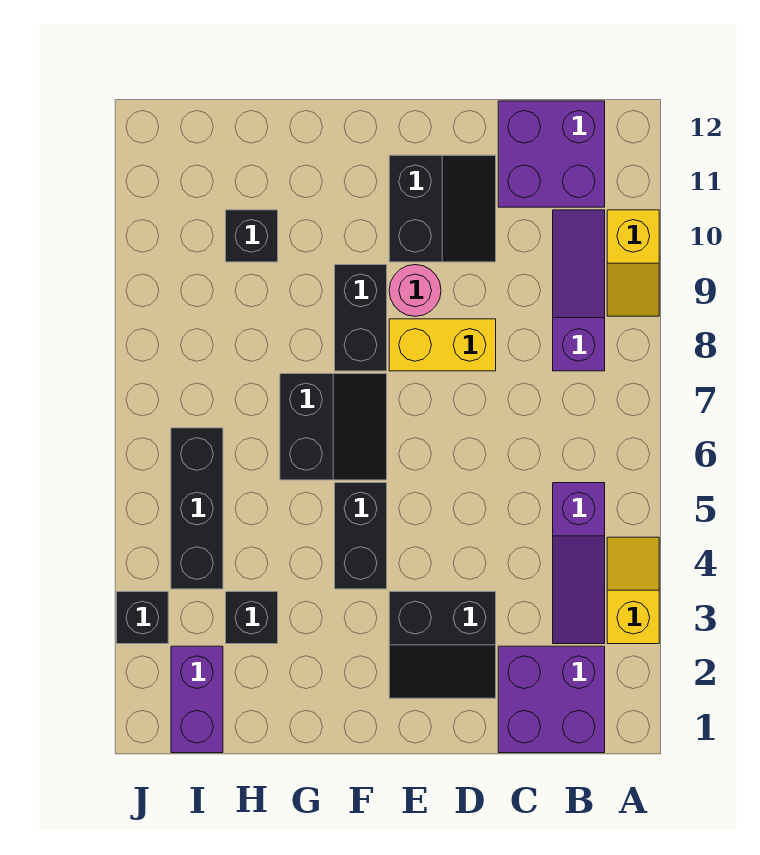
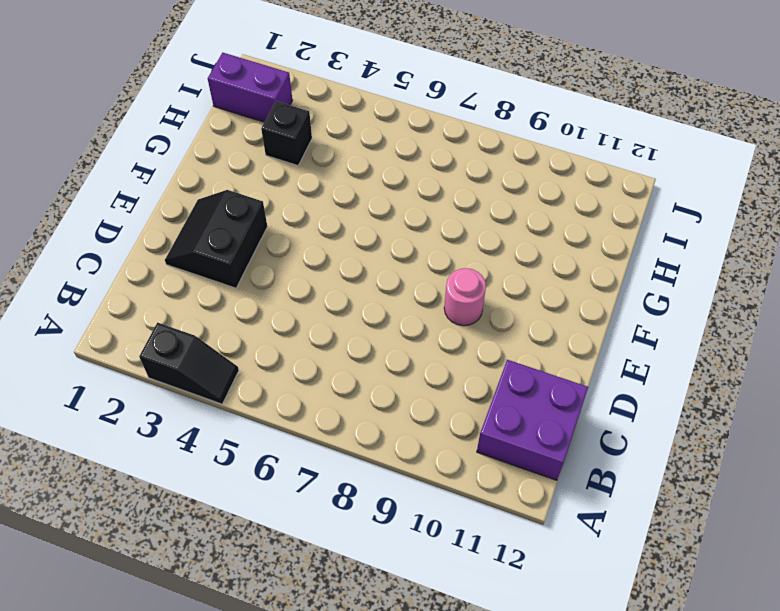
black slope A3:A4 level 1 top 3 -> yellow slope A3:A4 level 1 top 3
none -> yellow slope A9:A10 level 1 top 10
none -> purple brick B1:C2 level 1
none -> purple slope B3:B5 level 1 top 5

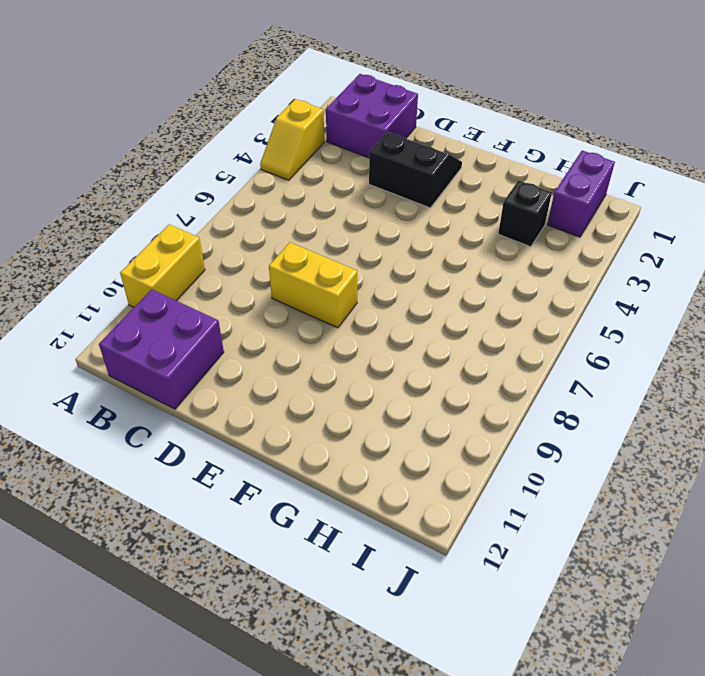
yellow brick A9:A10 level 1 -> yellow slope A9:A10 level 1 top 10
none -> purple slope B3:B5 level 1 top 5
none -> purple slope B8:B10 level 1 top 8
none -> black slope D10:E11 level 1 top E

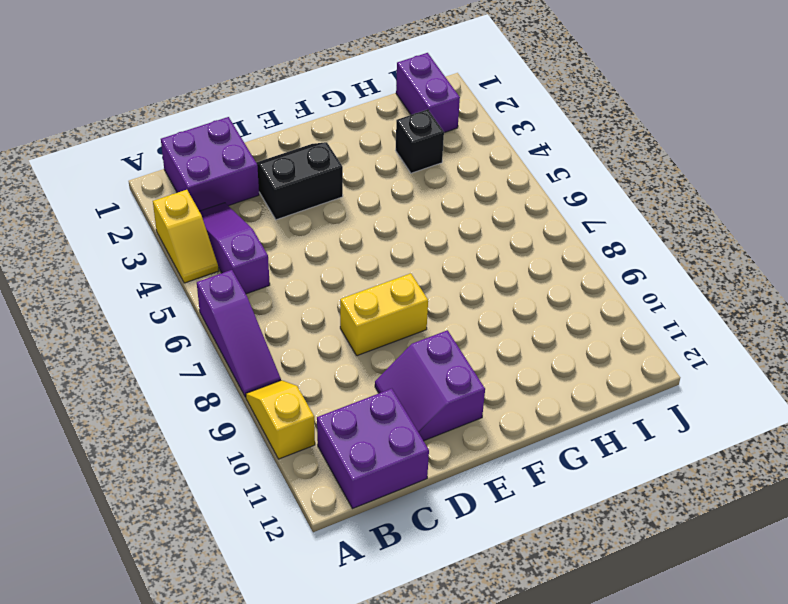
purple slope A6:A8 level 1 top 6 -> purple slope B8:B10 level 1 top 8
purple slope D10:E11 level 1 top E -> black slope D10:E11 level 1 top E
none -> pink round brick E9 level 1
none -> black brick F4:F5 level 1
none -> black slope F6:G7 level 1 top G

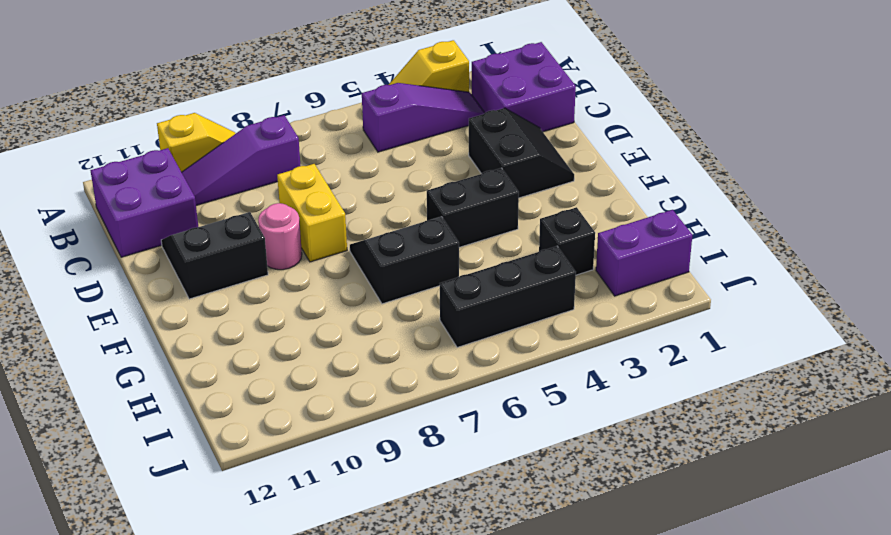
none -> black brick F8:F9 level 1
none -> black brick H10 level 1
none -> black brick J3 level 1

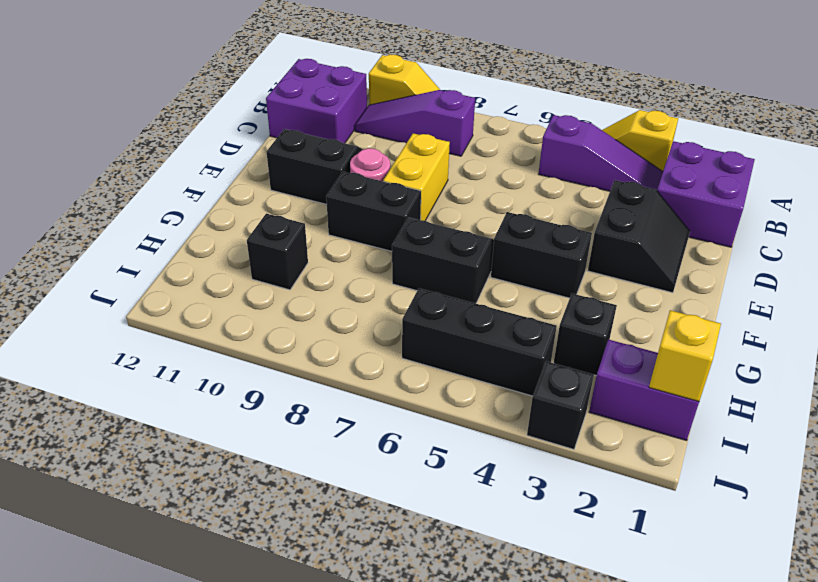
yellow brick I1 level 2 -> none

